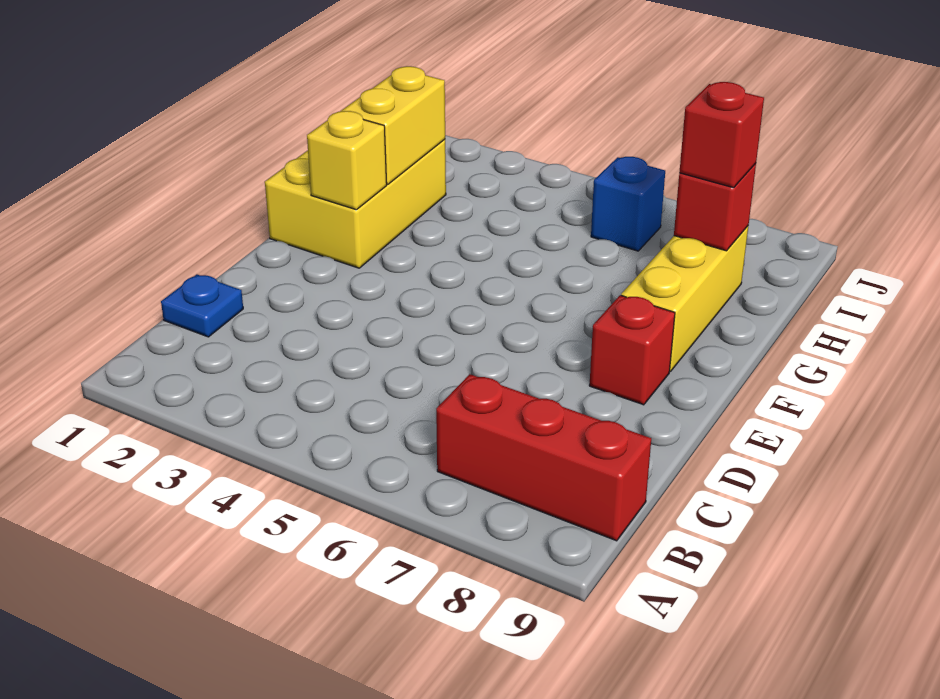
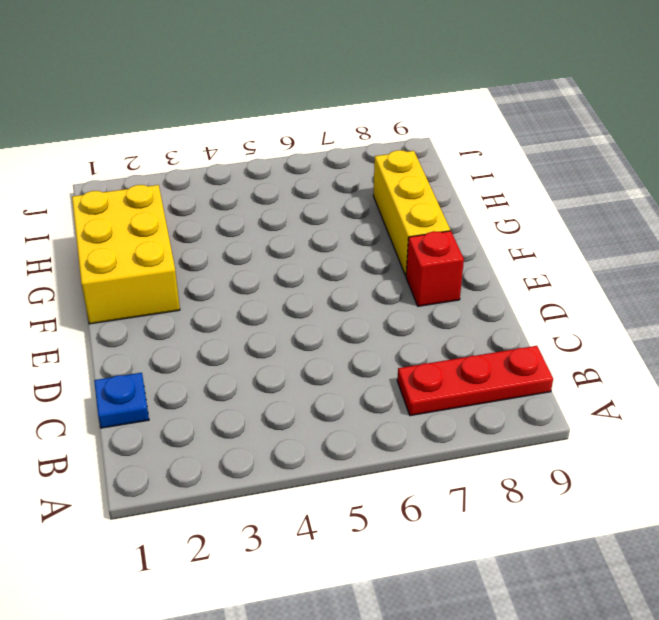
red plate B7:B9 level 1 -> red brick B7:B9 level 1
none -> blue brick I6 level 1
none -> yellow brick F2 level 2

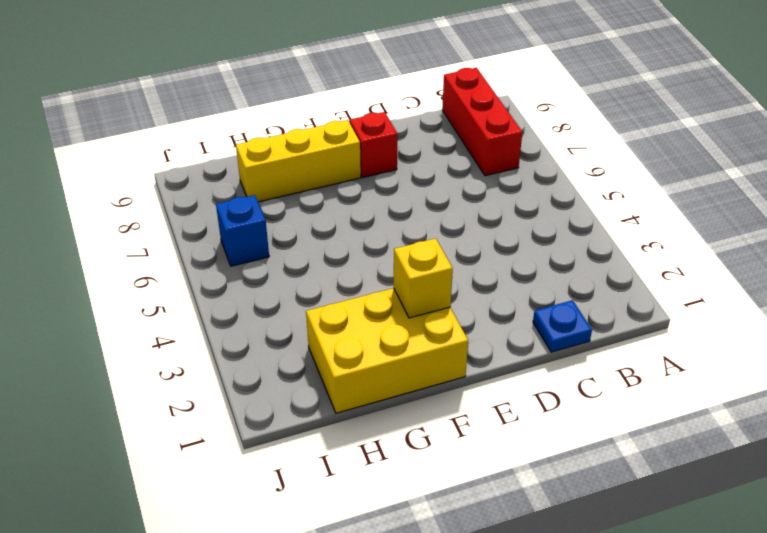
none -> yellow brick G2:H2 level 2
none -> red brick H8 level 2

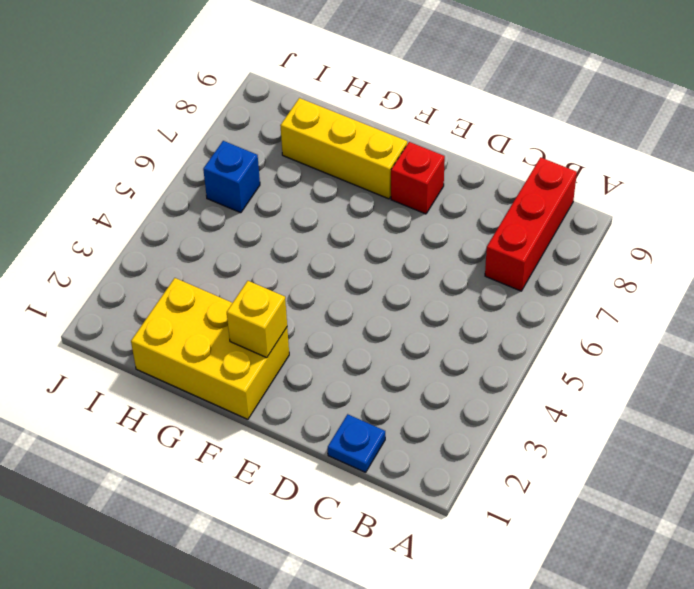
none -> yellow brick G2:H2 level 2
none -> red brick H8 level 2

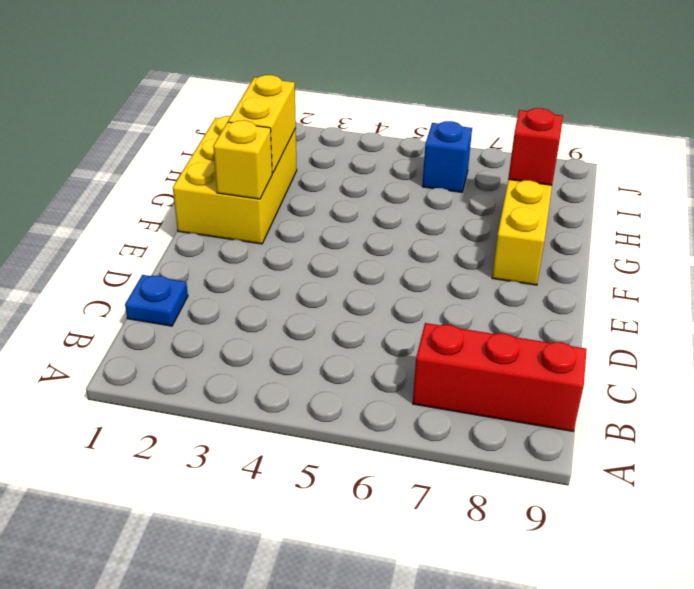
none -> red brick E8 level 1
none -> red brick H8 level 3

